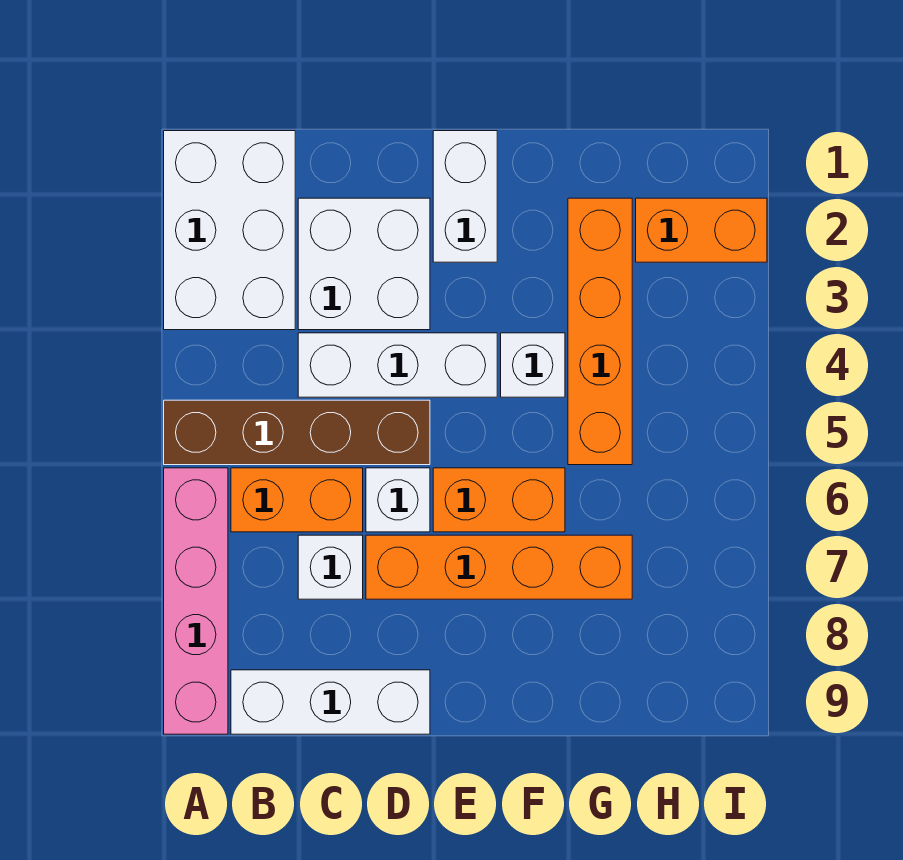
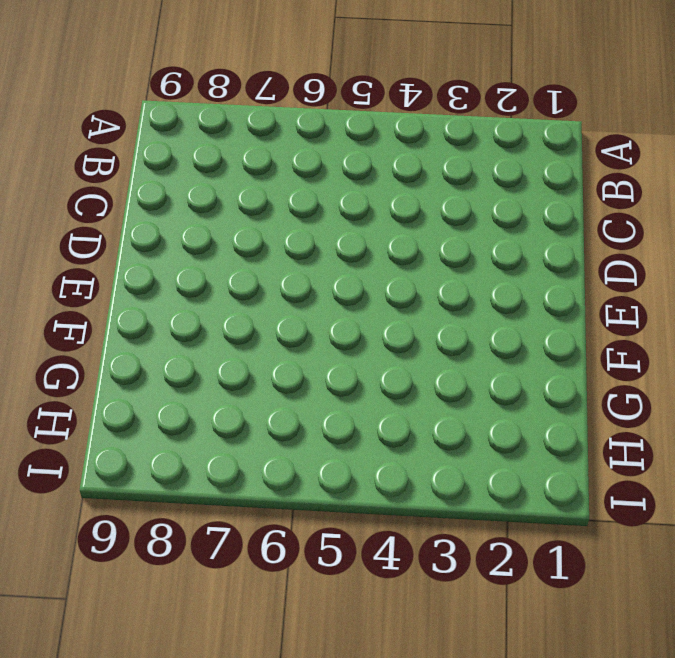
none -> white brick A1:B3 level 1
none -> brown brick A5:D5 level 1
none -> pink brick A6:A9 level 1

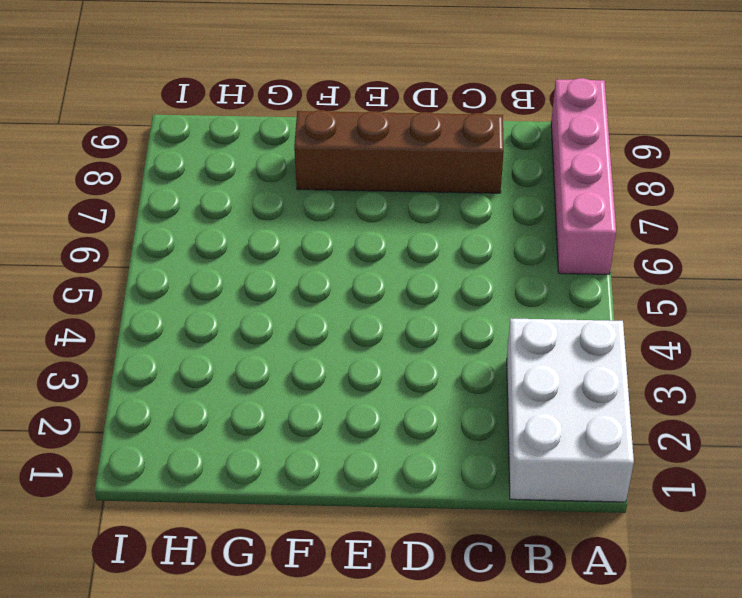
brown brick C8:F8 level 1 -> brown brick A5:D5 level 1
none -> orange brick B6:C6 level 1
none -> white brick B9:D9 level 1
none -> white brick C2:D3 level 1

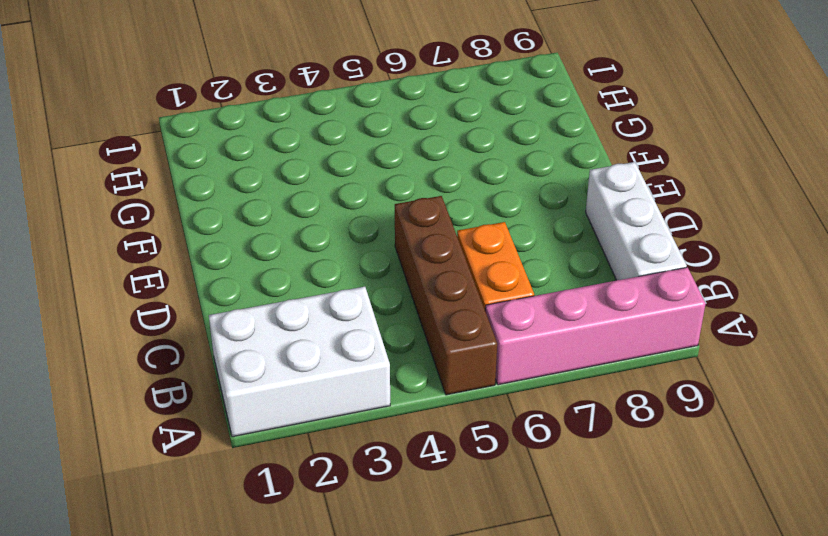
none -> white brick C2:D3 level 1
none -> white brick C4:E4 level 1
none -> white brick C7 level 1

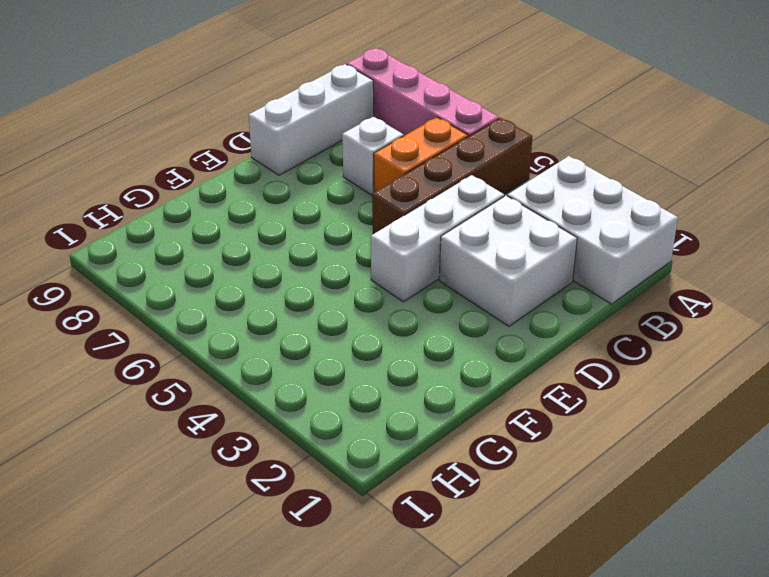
none -> white brick D6 level 1
none -> orange brick D7:G7 level 1
none -> white brick E1:E2 level 1

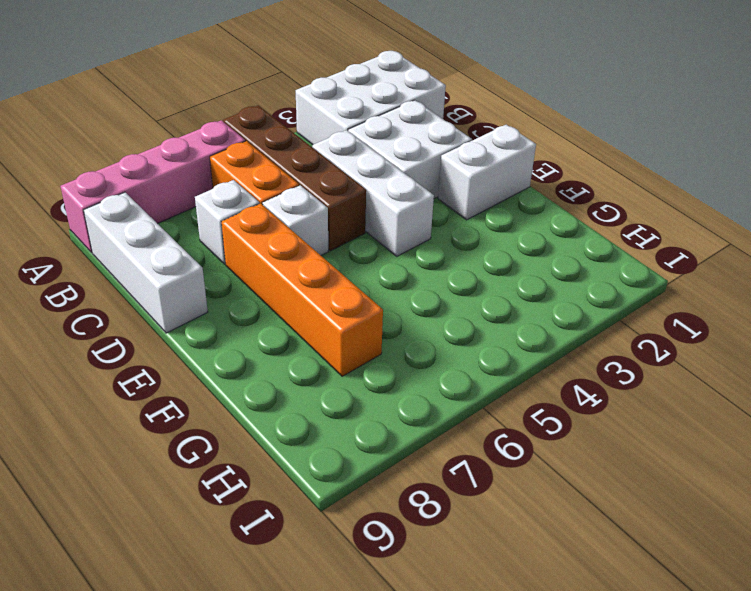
none -> orange brick E6:F6 level 1
none -> white brick F4 level 1
none -> orange brick G2:G5 level 1

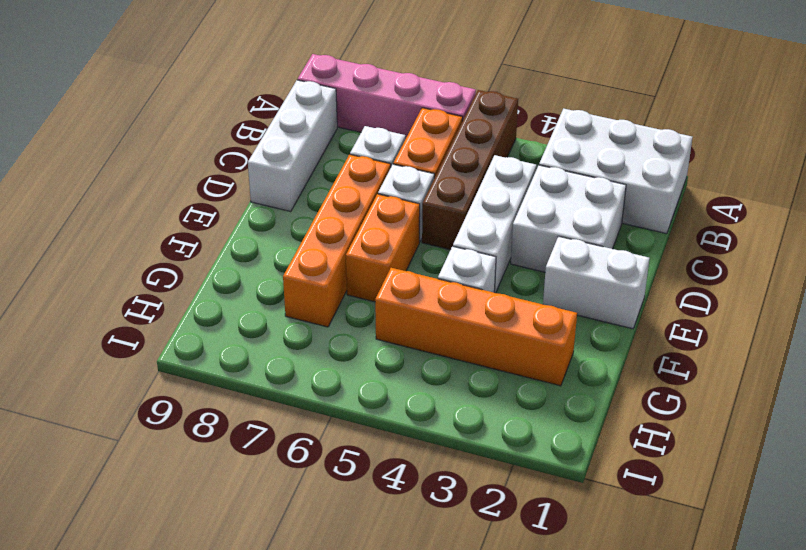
none -> orange brick H2:I2 level 1

